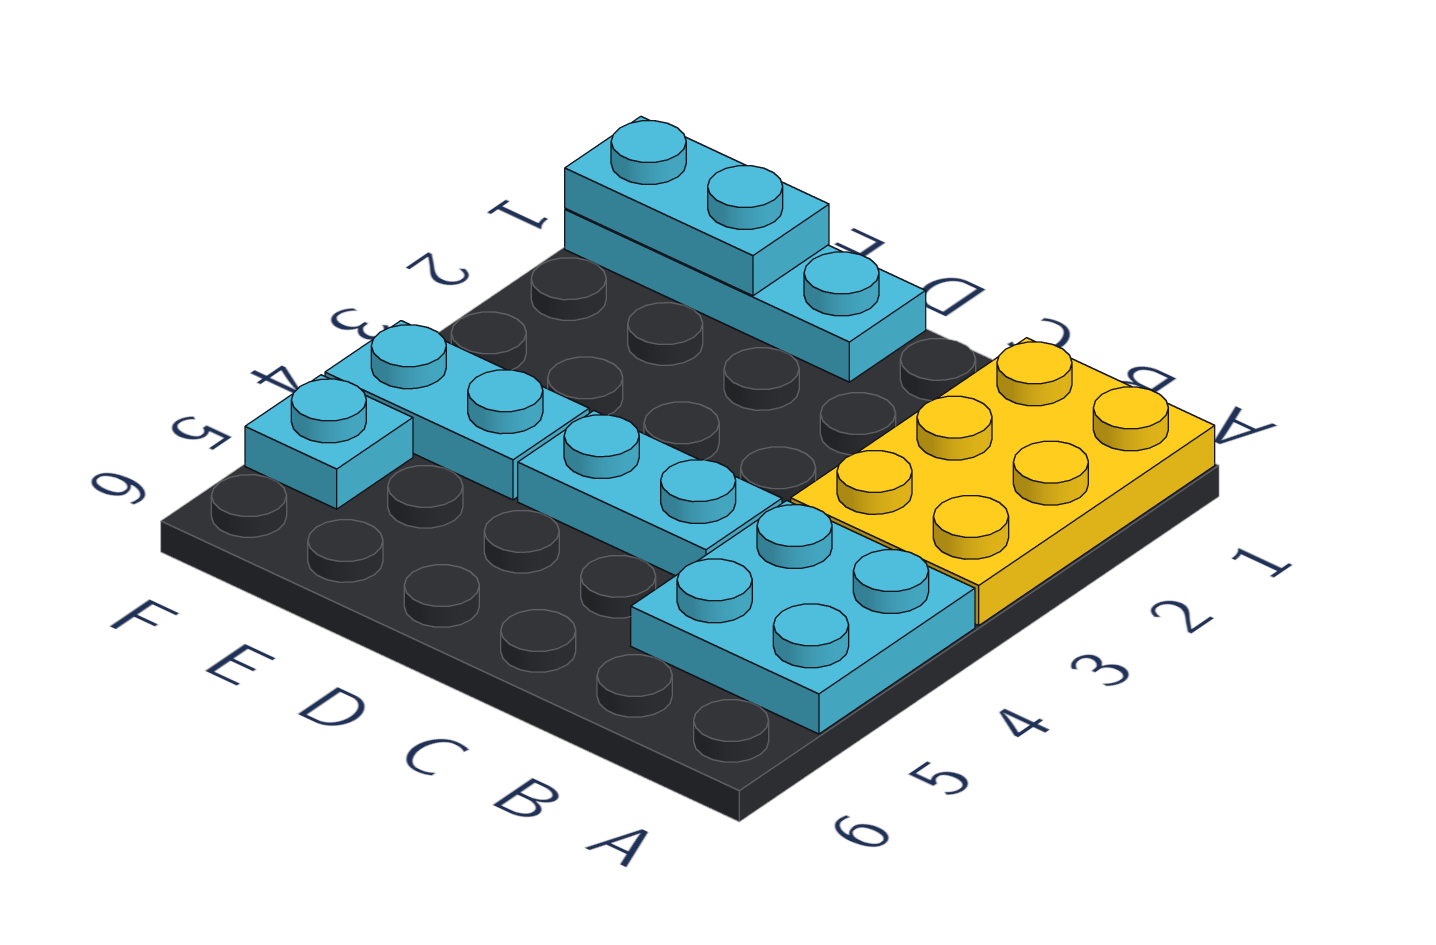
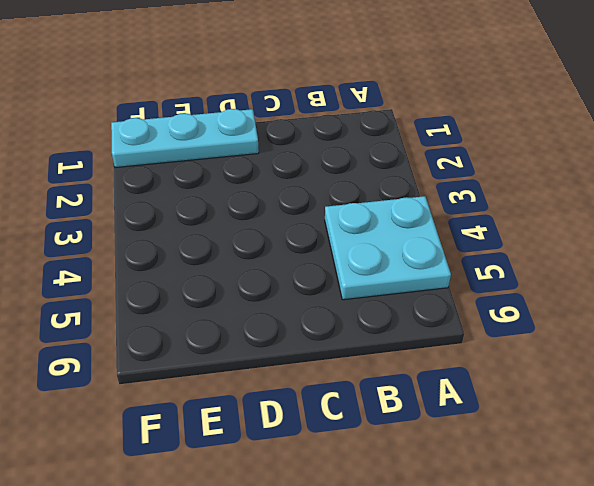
none -> yellow plate A1:B3 level 1
none -> cyan plate C4:D4 level 1

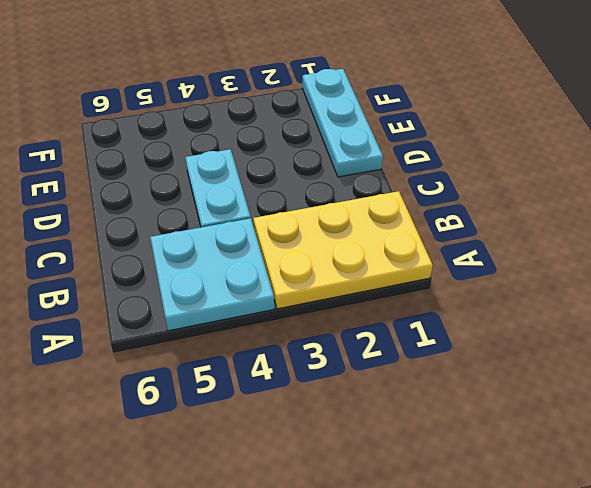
none -> cyan plate E4:F4 level 1
none -> cyan plate F5 level 1

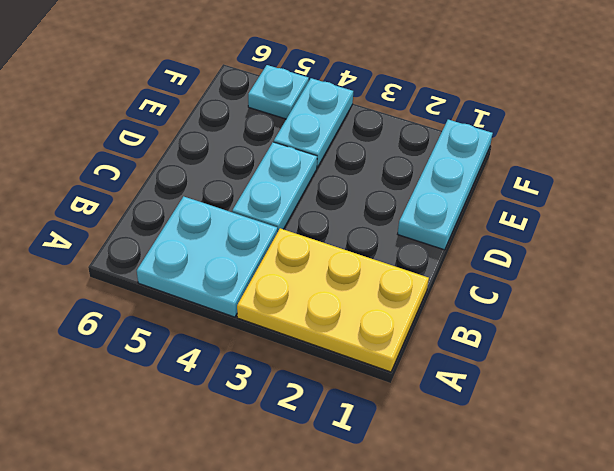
none -> cyan plate E1:F1 level 2

